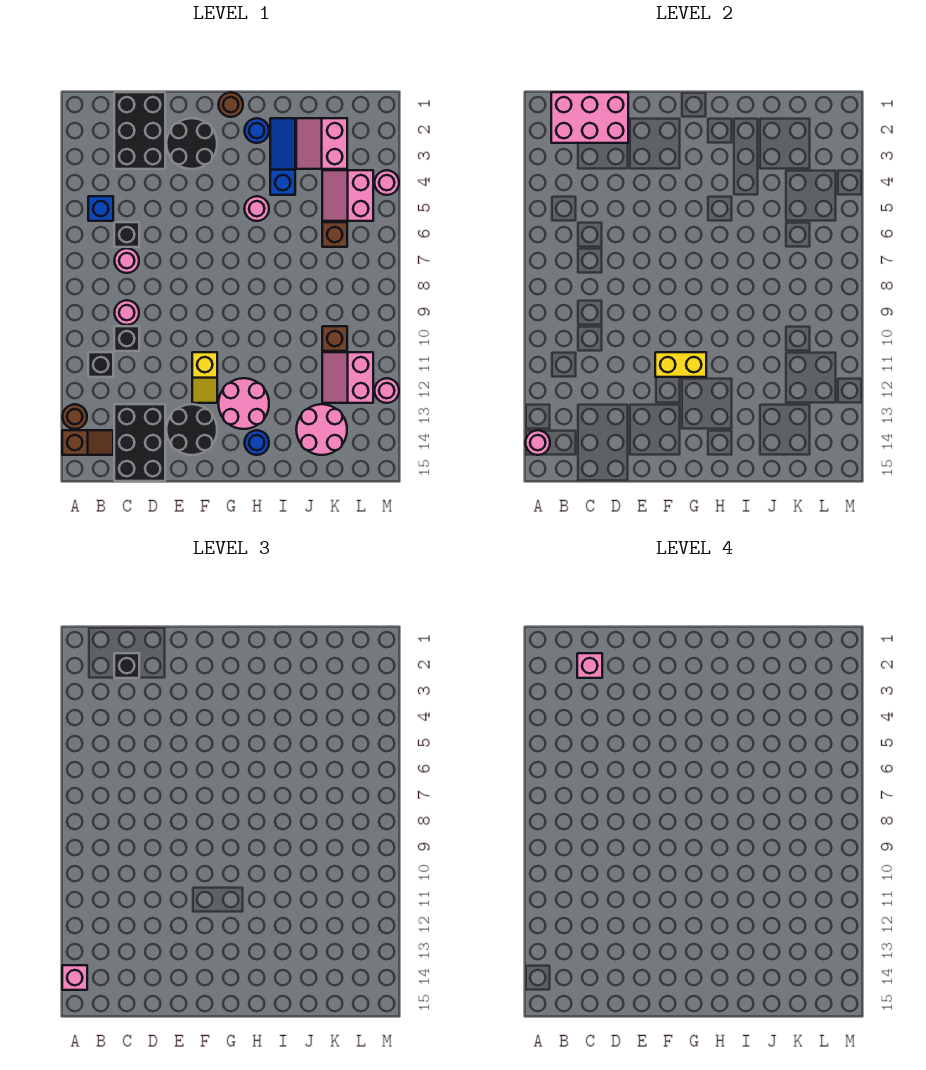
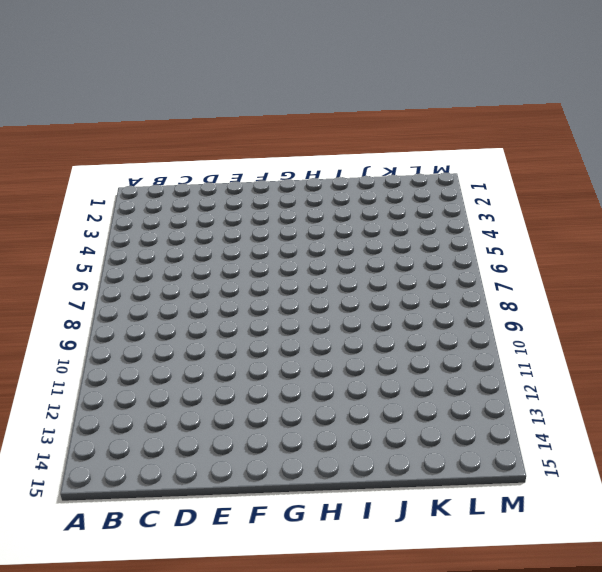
none -> brown round brick A13 level 1
none -> brown slope A14:B14 level 1 top A
none -> blue brick B5 level 1
none -> black brick B11 level 1

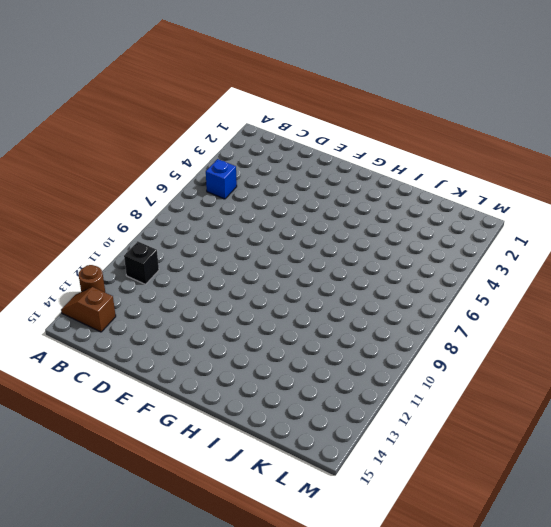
brown slope A14:B14 level 1 top B -> brown slope A14:B14 level 1 top A
none -> black brick C1:D3 level 1
none -> black brick C6 level 1
none -> pink round brick C7 level 1
none -> pink round brick C9 level 1

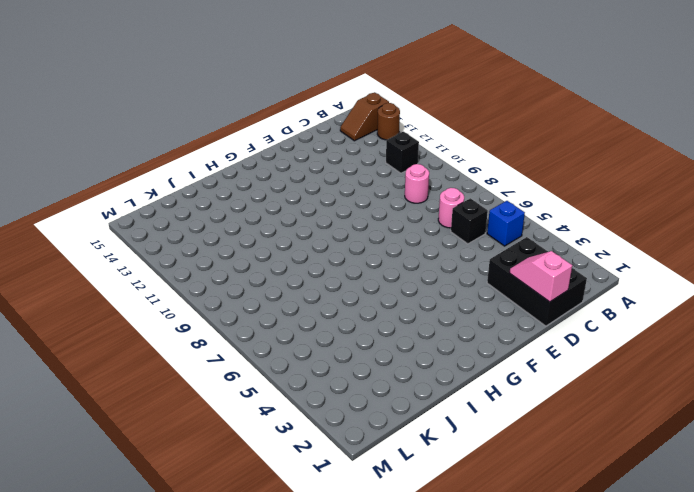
pink slope D1:D2 level 2 top 1 -> pink brick B1:D2 level 2
none -> black brick C10 level 1
none -> black brick C13:D15 level 1
none -> black round brick E2:F3 level 1
none -> black round brick E13:F14 level 1

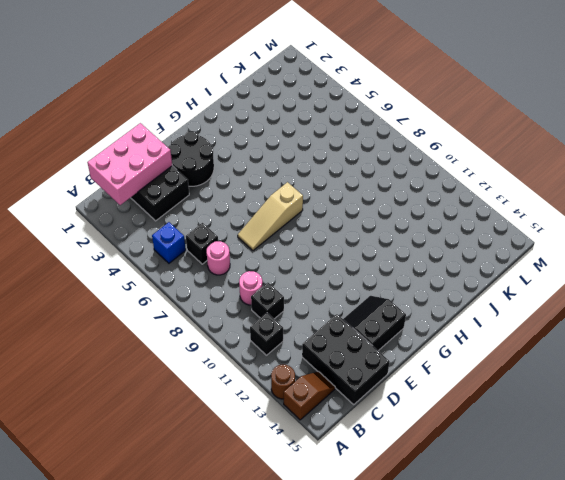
tan slope E7:G7 level 1 top G -> none
black slope E13:F14 level 1 top 14 -> black round brick E13:F14 level 1
none -> yellow slope F11:F12 level 1 top 11
none -> brown round brick G1 level 1
none -> pink round brick G12:H13 level 1
none -> blue round brick H2 level 1

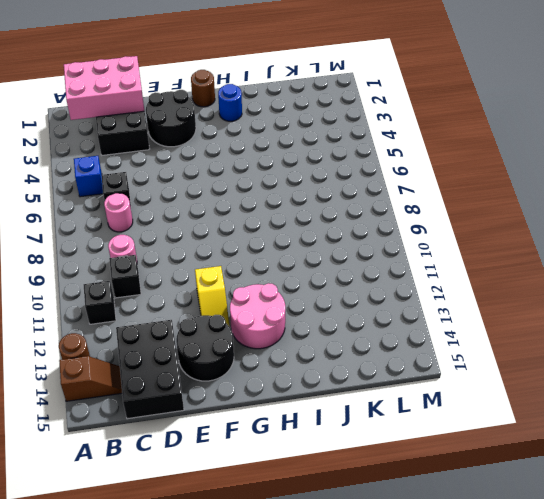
none -> pink round brick H5 level 1
none -> blue round brick H14 level 1
none -> blue slope I2:I4 level 1 top 4
none -> pink slope J2:K3 level 1 top K

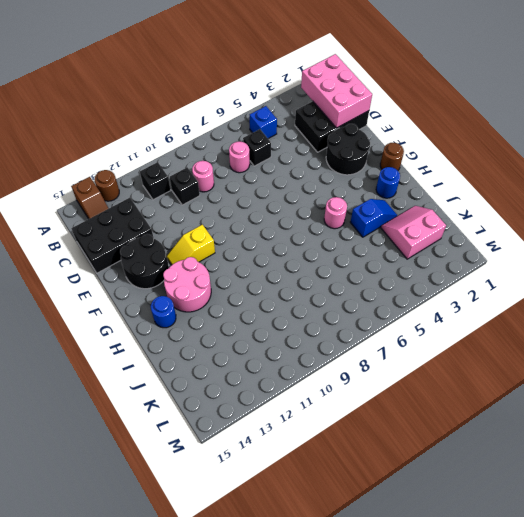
blue slope I3:I4 level 1 top 4 -> blue slope I2:I4 level 1 top 4
none -> pink round brick J13:K14 level 1
none -> pink slope K4:L5 level 1 top L
none -> brown brick K6 level 1
none -> brown brick K10 level 1

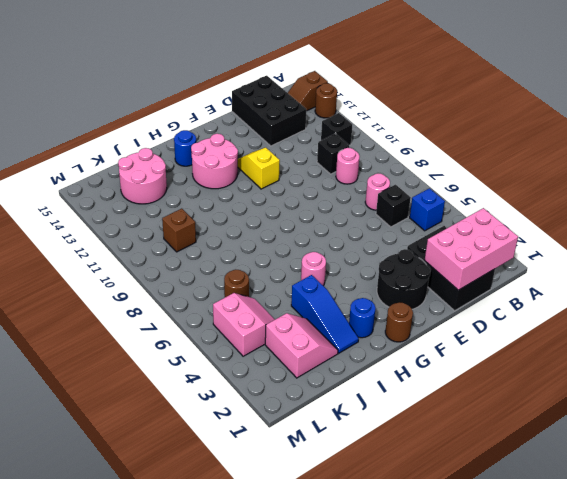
brown round brick K6 level 1 -> brown brick K6 level 1
none -> black round brick E13:F14 level 1
none -> pink slope K11:L12 level 1 top L
none -> pink round brick M4 level 1
none -> pink round brick M12 level 1

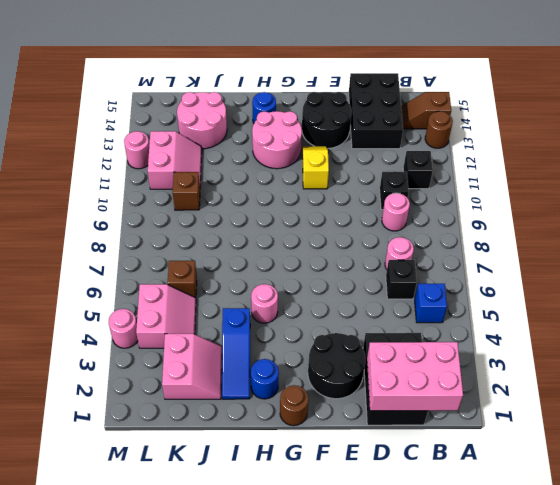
none -> pink round brick A14 level 2
none -> yellow brick F11:G11 level 2
none -> pink brick A14 level 3
none -> black brick C2 level 3

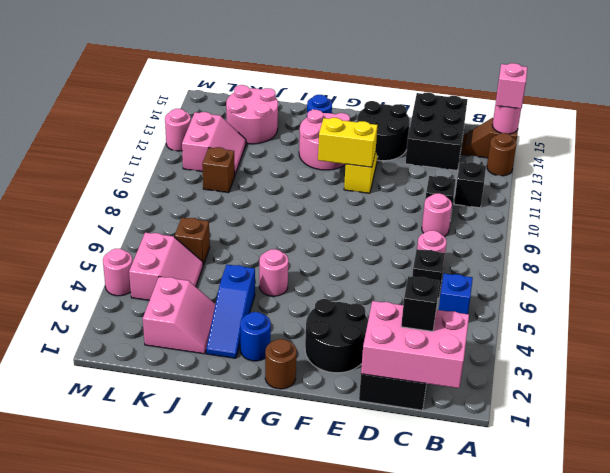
none -> pink brick C2 level 4

